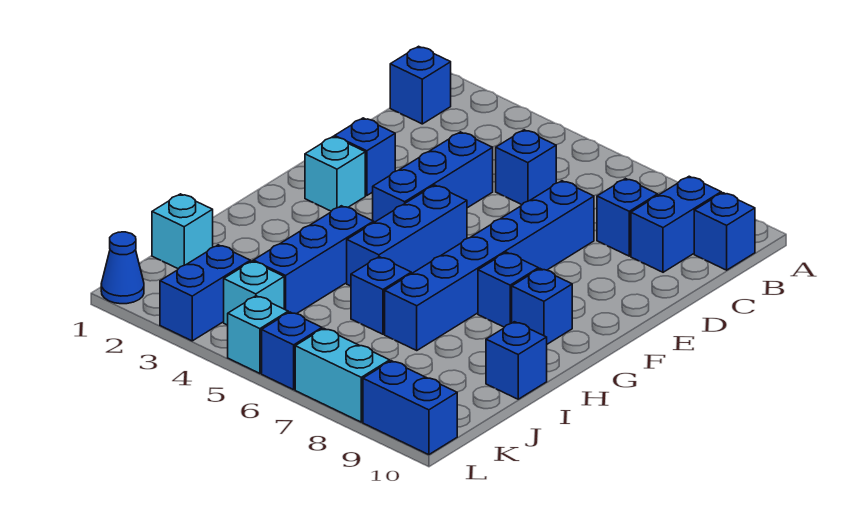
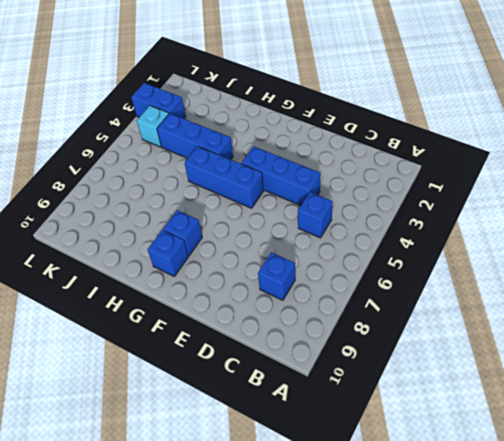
none -> blue brick B1 level 1
none -> blue brick B9:C9 level 1
none -> blue brick B10 level 1

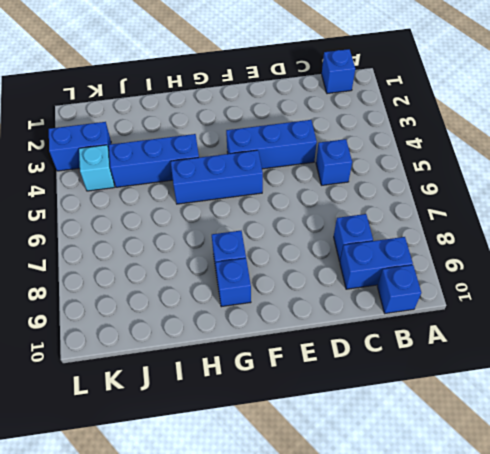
none -> blue brick D7:I7 level 1
none -> blue brick E2 level 1
none -> cyan brick F2 level 1

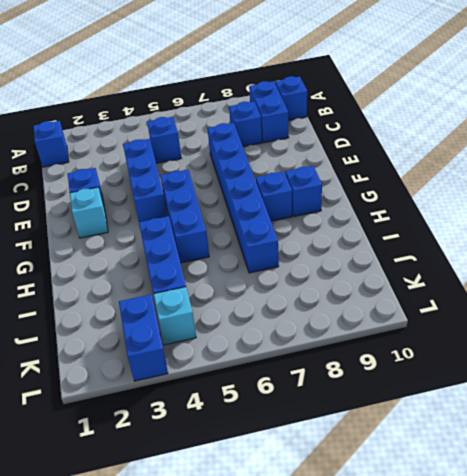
none -> blue brick I6 level 1
none -> blue brick I10 level 1
none -> cyan brick J1 level 1

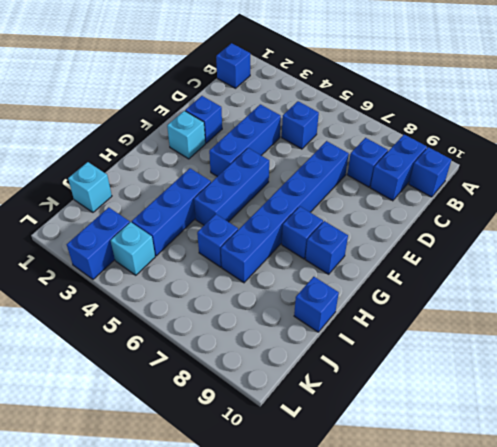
none -> blue cone L1 level 1
none -> cyan brick L5 level 1
none -> blue brick L6 level 1

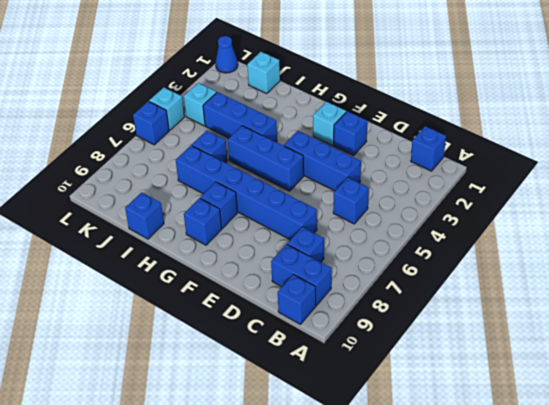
none -> blue brick K3:L3 level 1
none -> cyan brick L7:L8 level 1
none -> blue brick L9:L10 level 1

